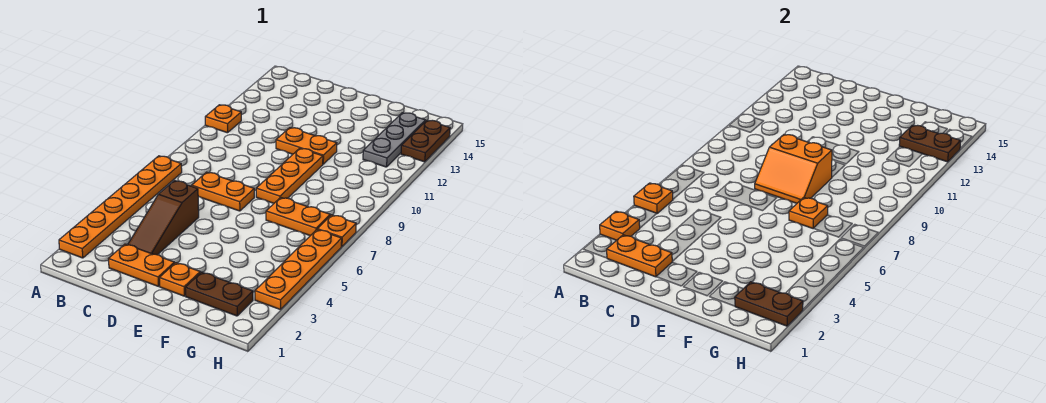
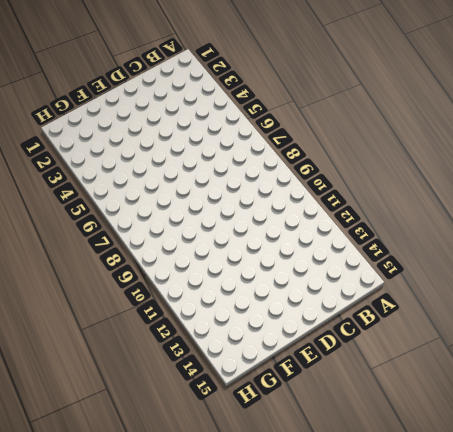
none -> orange plate A2:A7 level 1
none -> orange plate A11 level 1
none -> orange plate C2:D2 level 1

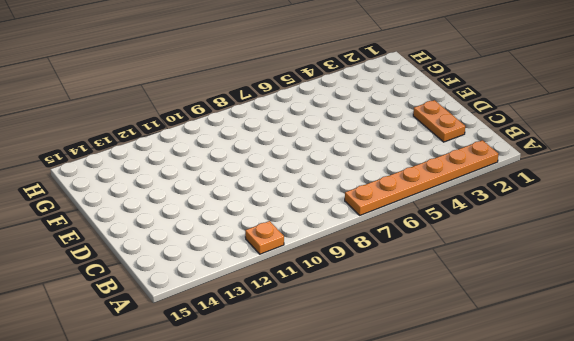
none -> brown slope C3:C5 level 1 top 5
none -> orange plate C7:D7 level 1
none -> orange plate D11:E11 level 1

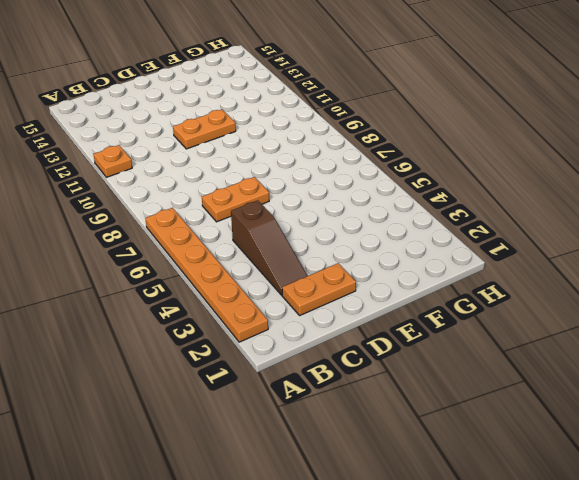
none -> orange plate E2 level 1
none -> orange plate E8:E10 level 1
none -> brown plate F2:G2 level 1

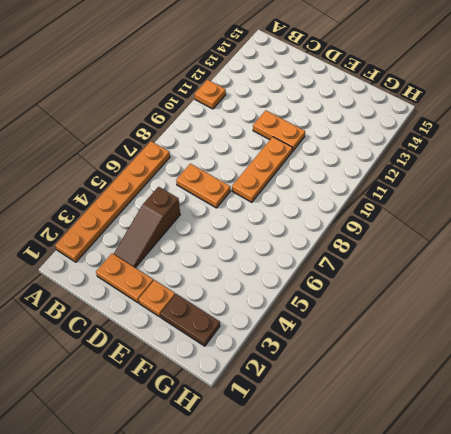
none -> orange plate F7:G7 level 1
none -> grey plate G12:G14 level 1
none -> orange plate H3:H6 level 1

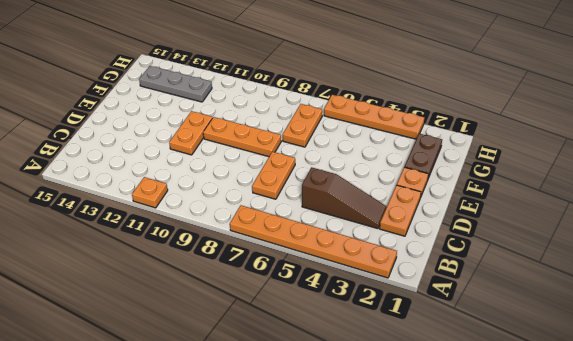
none -> orange plate H7 level 1
none -> brown plate H13:H14 level 1
none -> orange plate A3 level 2

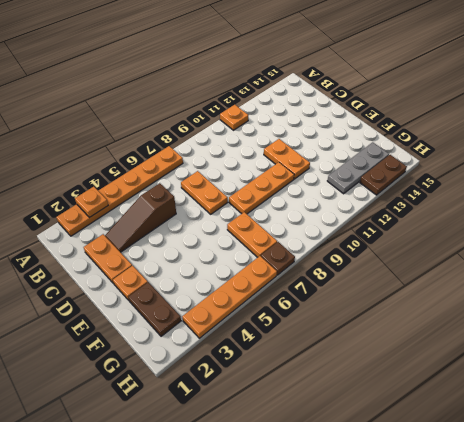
brown plate H7 level 1 -> orange plate H7 level 1
none -> orange plate A5 level 2
none -> orange plate B2:C2 level 2
none -> orange slope D8:E9 level 2 top 9

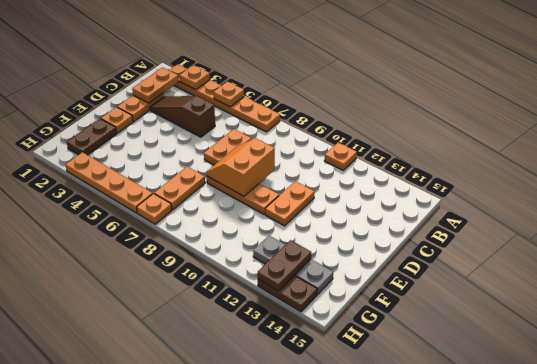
none -> orange plate F7 level 2
none -> brown plate G2:H2 level 2

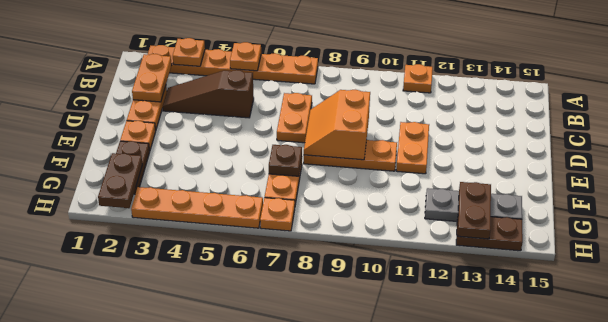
brown plate F7 level 2 -> orange plate F7 level 2

